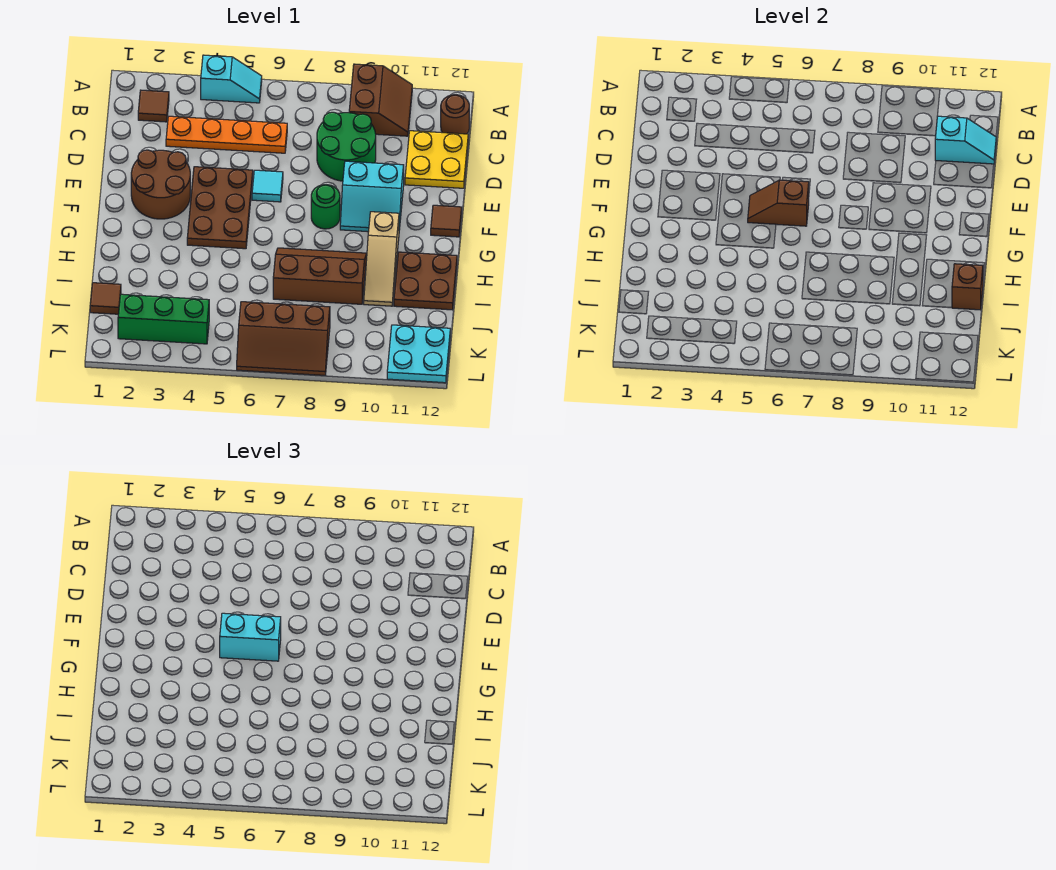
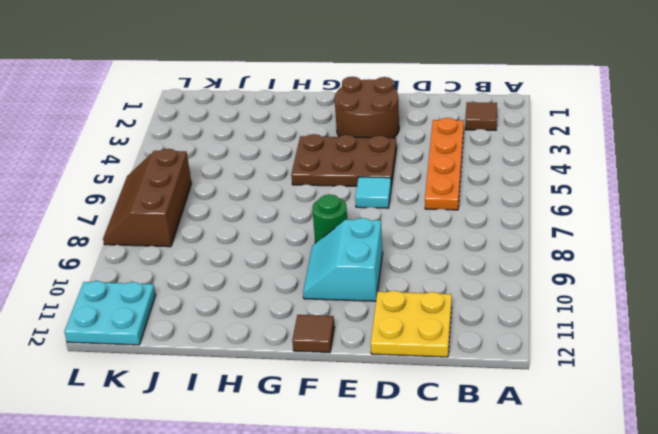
none -> cyan slope A4:A5 level 1 top 4
none -> brown slope A9:B10 level 1 top 9
none -> brown round brick B12 level 1

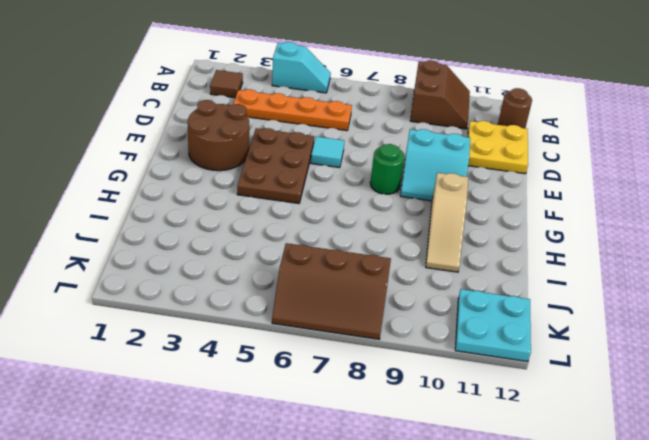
none -> green round brick C8:D9 level 1
none -> brown tile F12 level 1
none -> brown slope H7:I9 level 1 top I

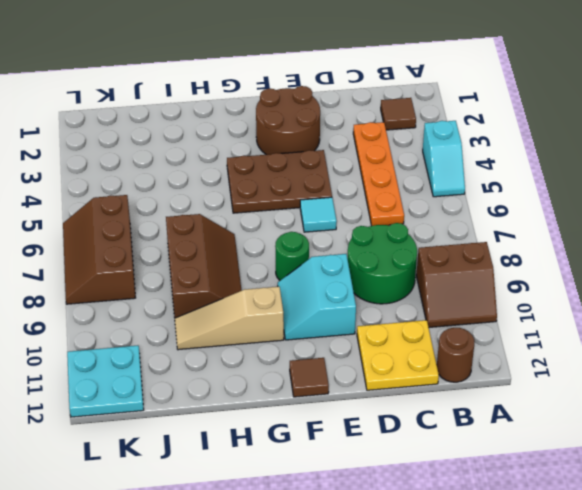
none -> brown plate H11:I12 level 1
none -> brown tile J1 level 1
none -> green brick K2:K4 level 1

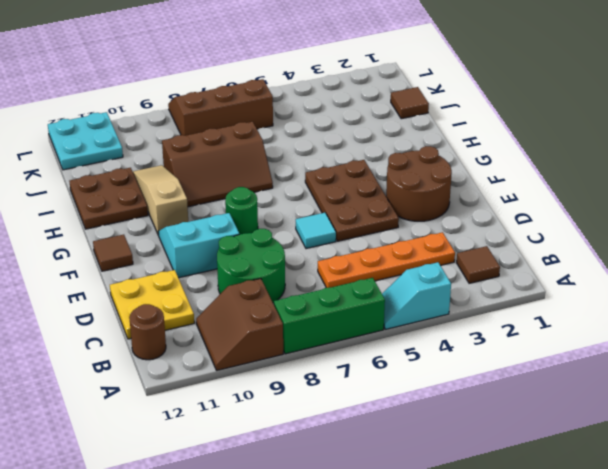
green brick A6:A8 level 1 -> green brick K2:K4 level 1
none -> cyan slope C11:C12 level 2 top 11
none -> brown slope F5:F6 level 2 top 6
none -> brown brick I12 level 2

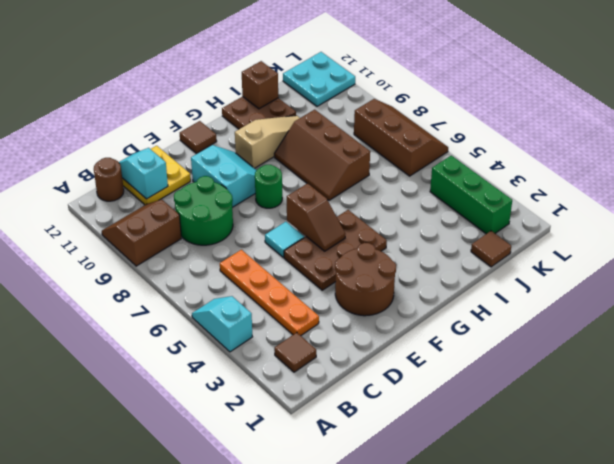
none -> cyan brick F5:F6 level 3

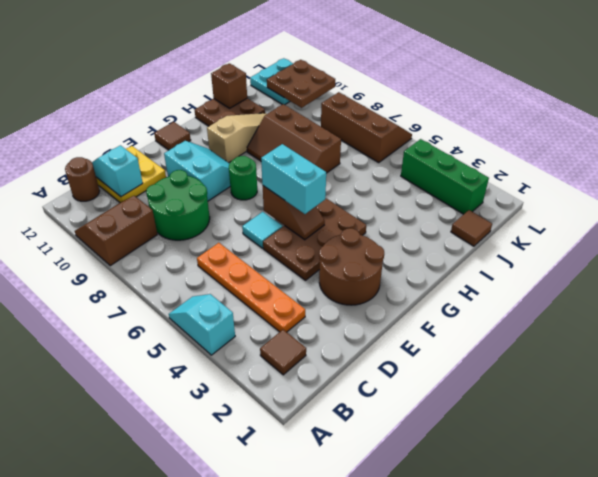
brown plate K10:L11 level 2 -> none

